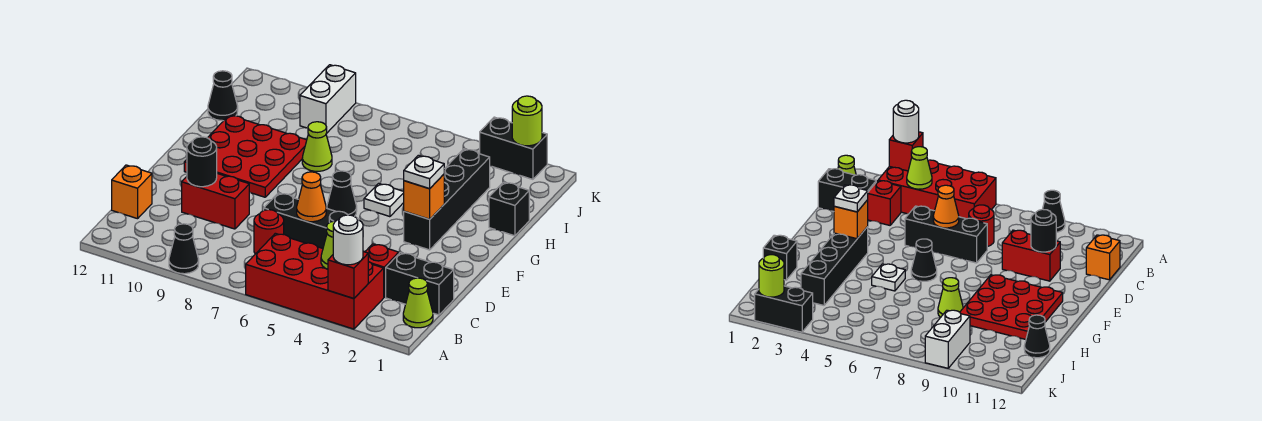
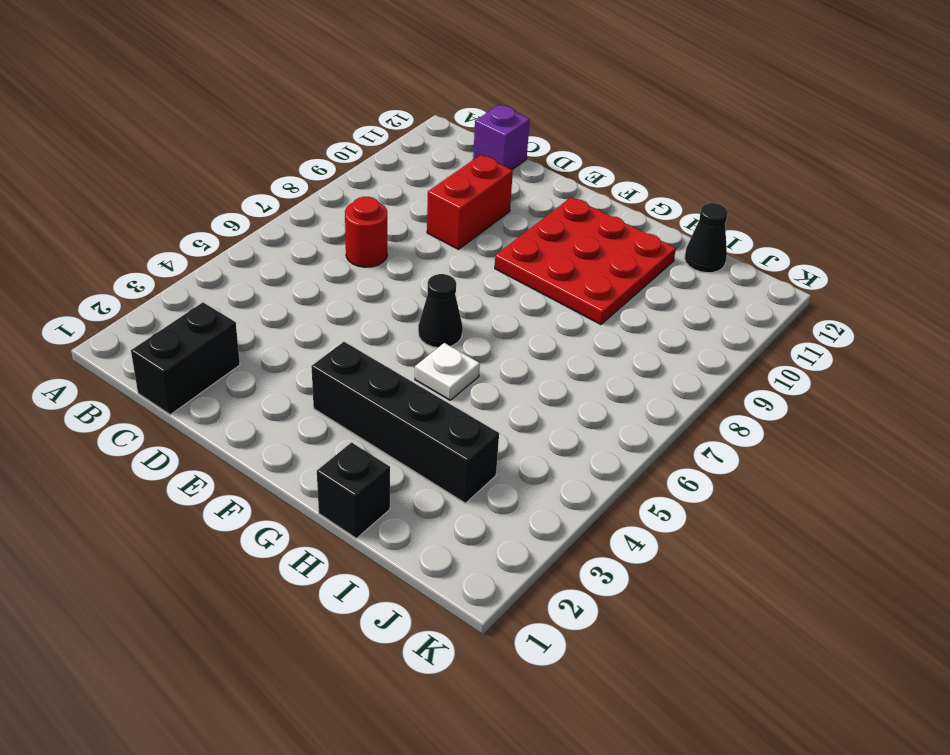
purple brick C12 level 1 -> orange brick C12 level 1
none -> red brick A3:B6 level 1
none -> black cone A9 level 1
none -> lime cone B1 level 1

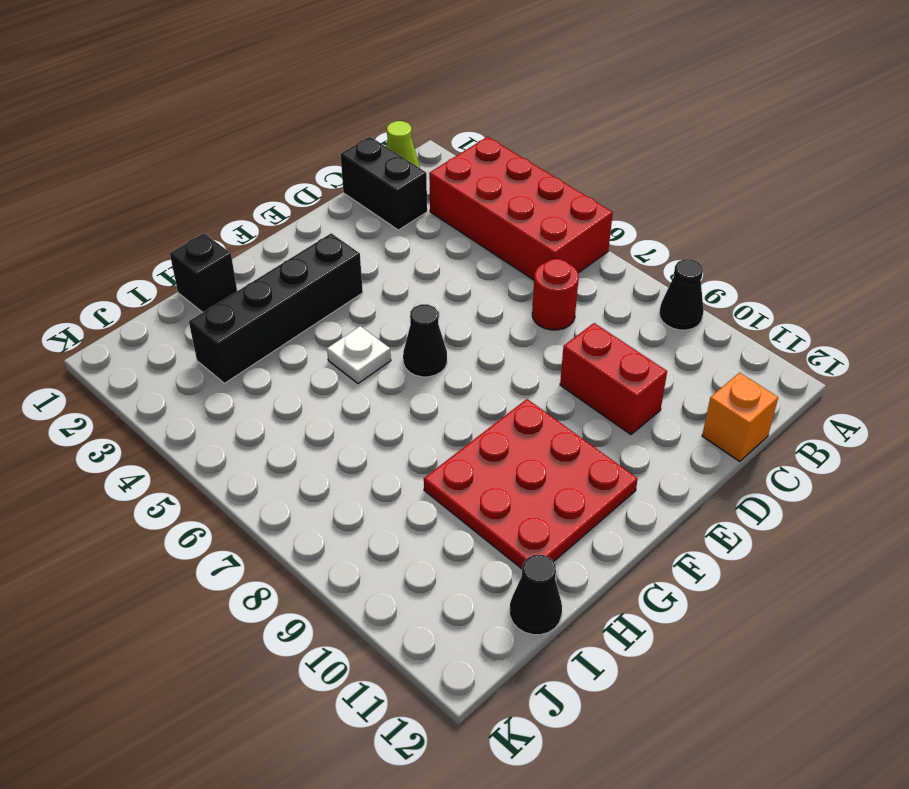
none -> red brick C3 level 1
none -> black brick D5:D7 level 1
none -> lime cone H8 level 1

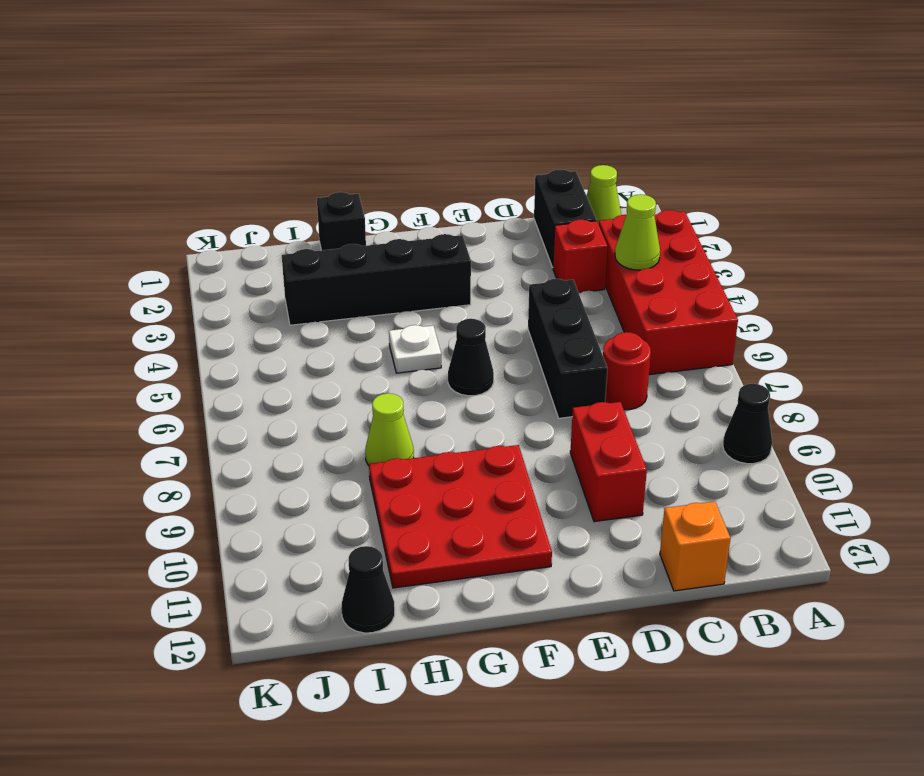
none -> white brick J9:K9 level 1
none -> black brick K2:K3 level 1
none -> red brick A3 level 2

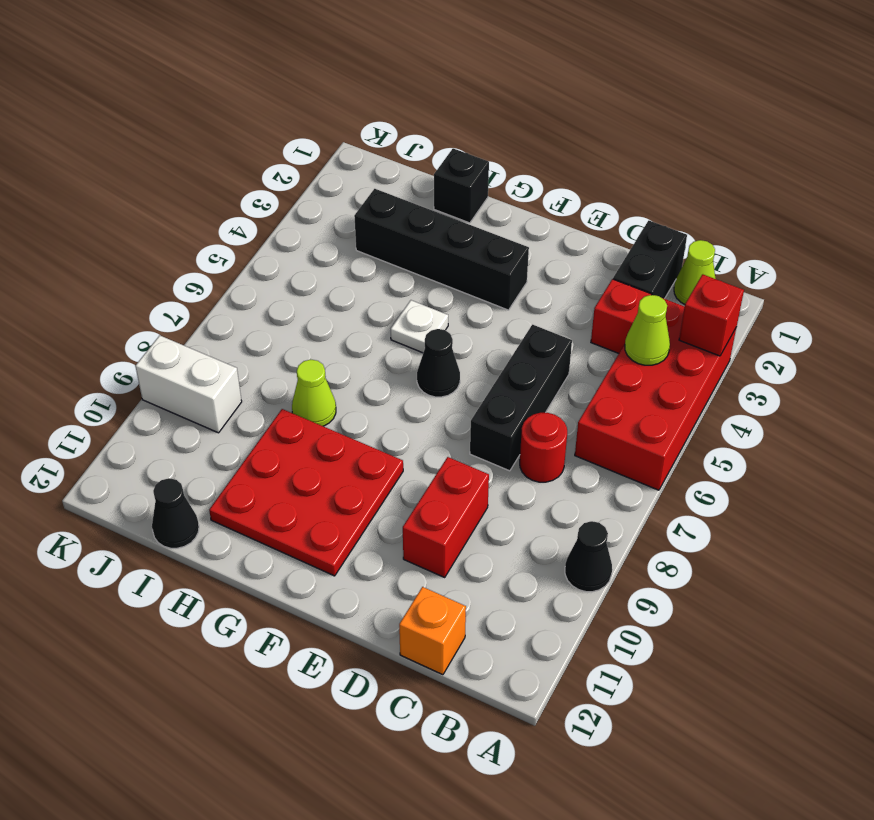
none -> black brick K2:K3 level 1
none -> orange cone D6 level 2
none -> black round brick D10 level 2

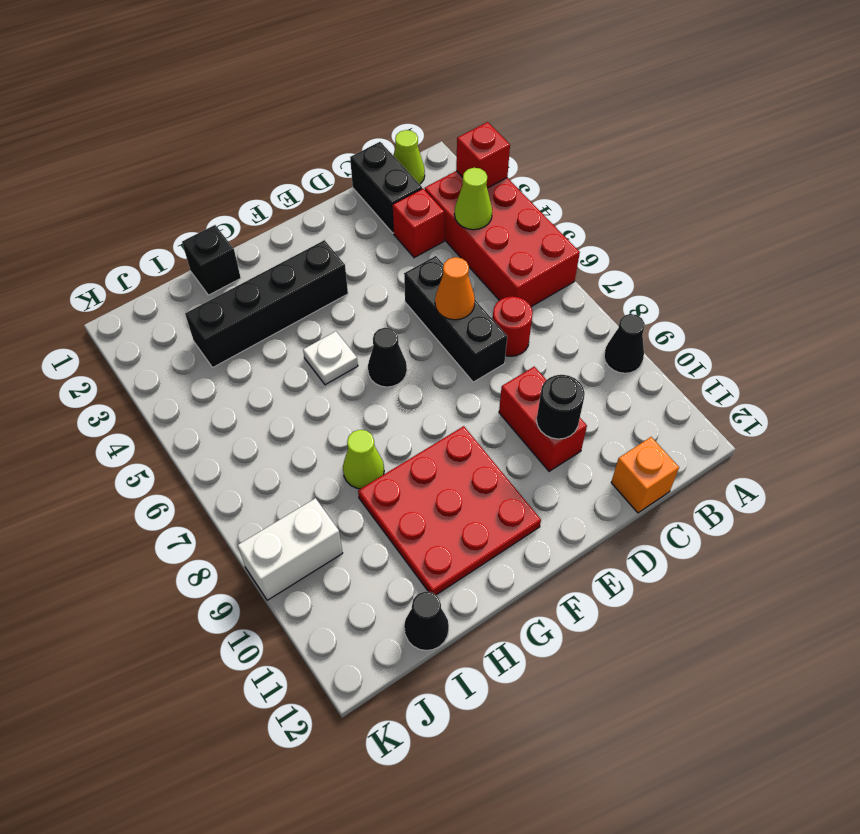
none -> black brick K2:K3 level 1
none -> orange brick F3 level 2
none -> lime round brick K2 level 2

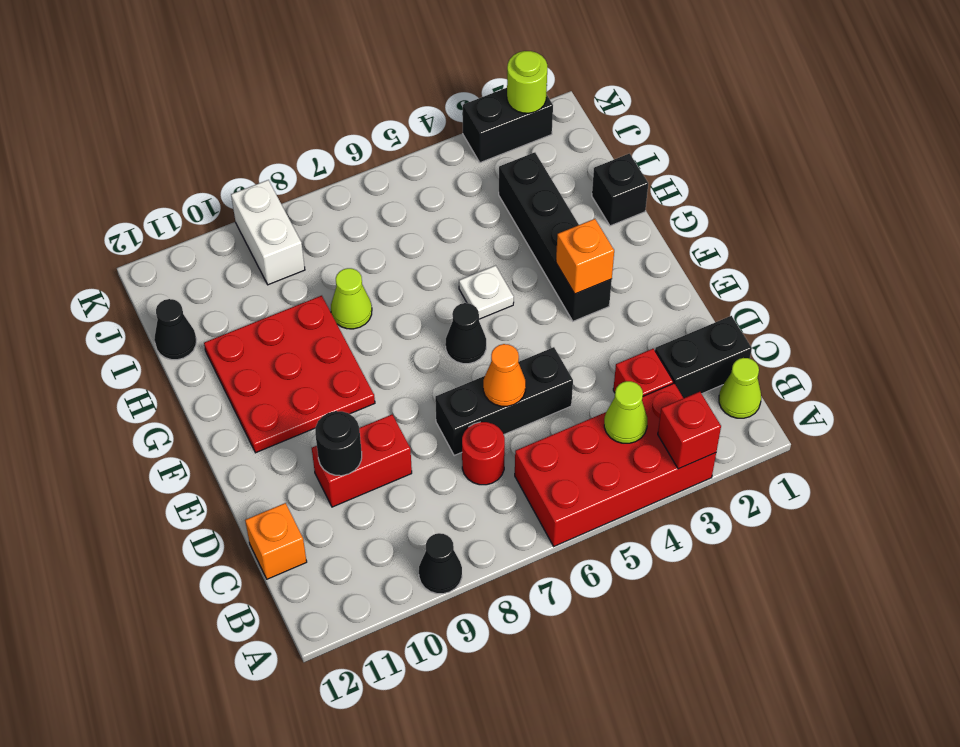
none -> white round brick A3 level 3
none -> white plate F3 level 3

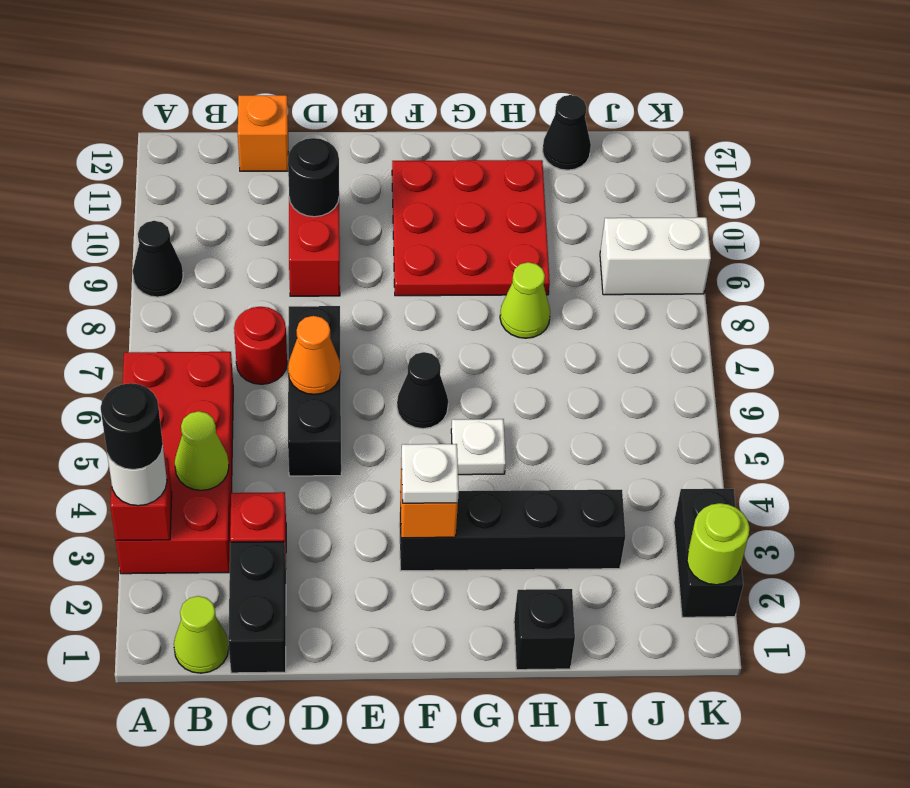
black round brick A3 level 4 -> none

